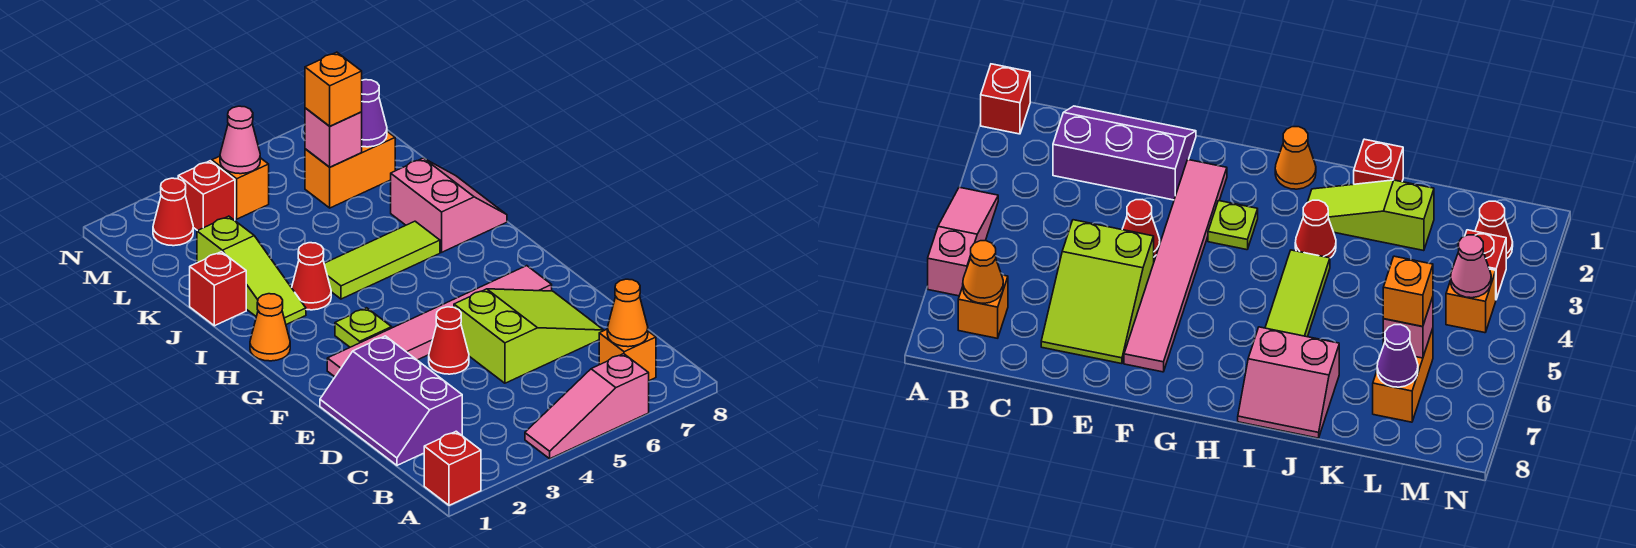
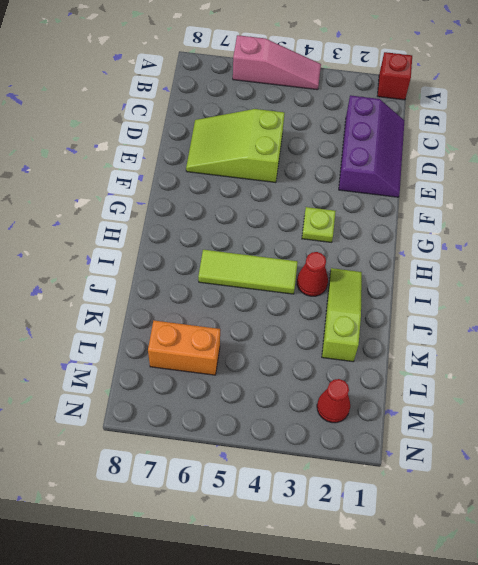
none -> orange brick B7 level 1
none -> red cone E4 level 1
none -> pink tile F2:F7 level 1

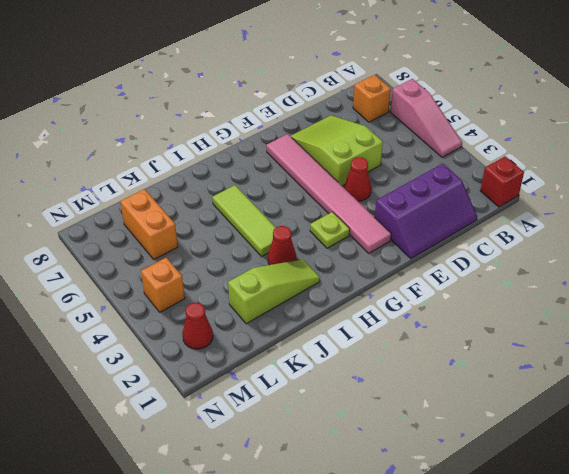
none -> orange cone H1 level 1
none -> pink slope I7:J8 level 1 top 7
none -> red brick J1 level 1

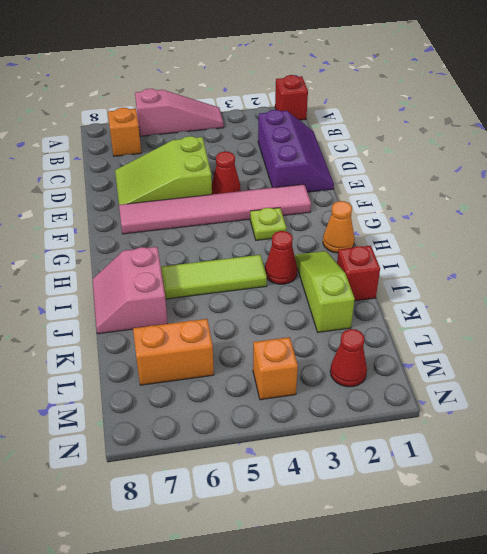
none -> red brick M3 level 1
none -> orange cone B7 level 2
none -> pink brick L6 level 2

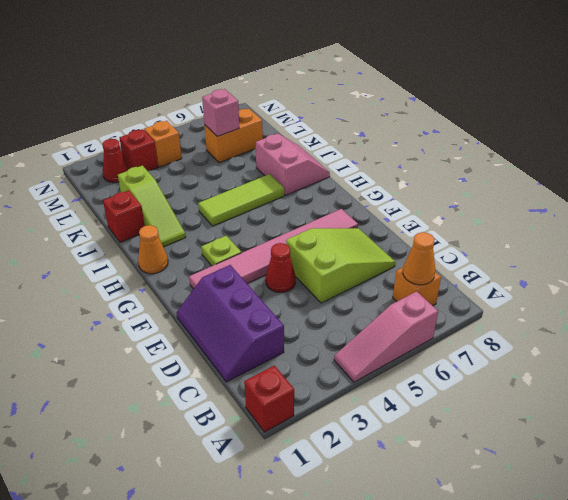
none -> red cone I3 level 1
none -> purple cone L7 level 2
none -> pink cone M4 level 2

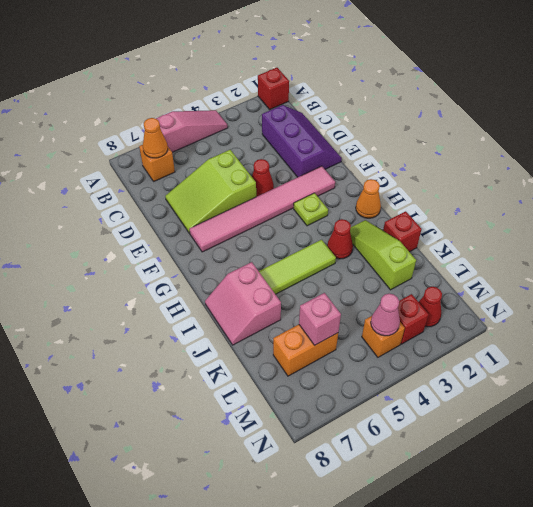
none -> purple cone L7 level 2
none -> orange brick L6 level 3

